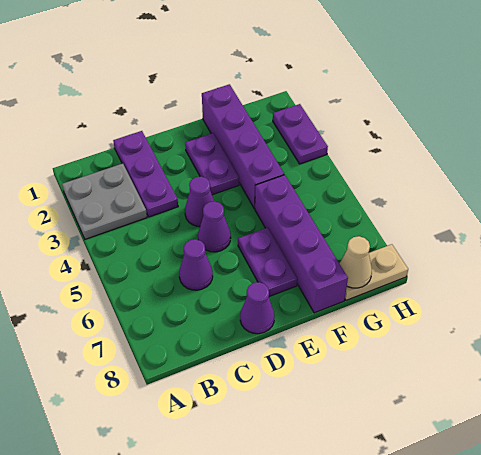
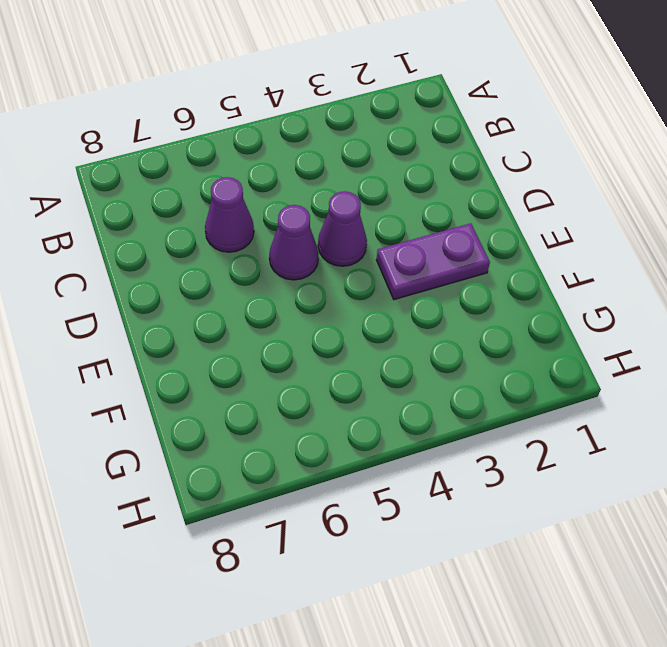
none -> grey plate A2:B3 level 1
none -> purple plate C1:C3 level 1
none -> purple cone D8 level 1

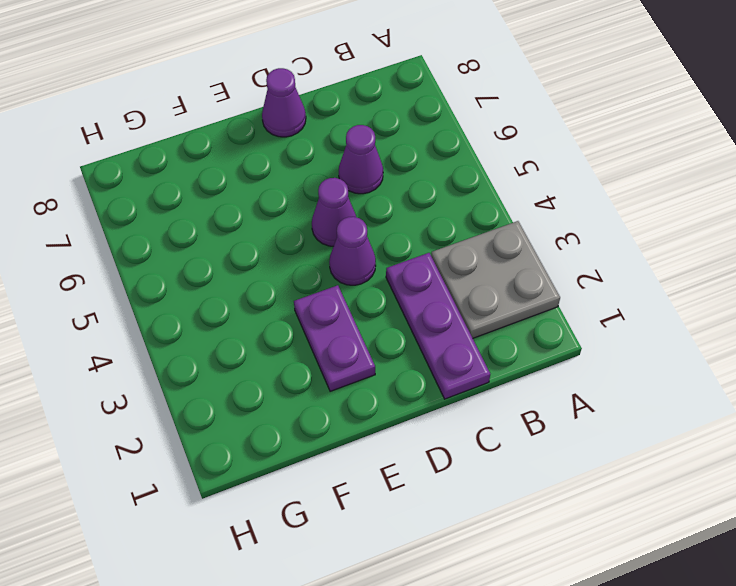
none -> purple plate E6:E7 level 1
none -> purple brick F1:F4 level 1
none -> purple brick F5:F8 level 1

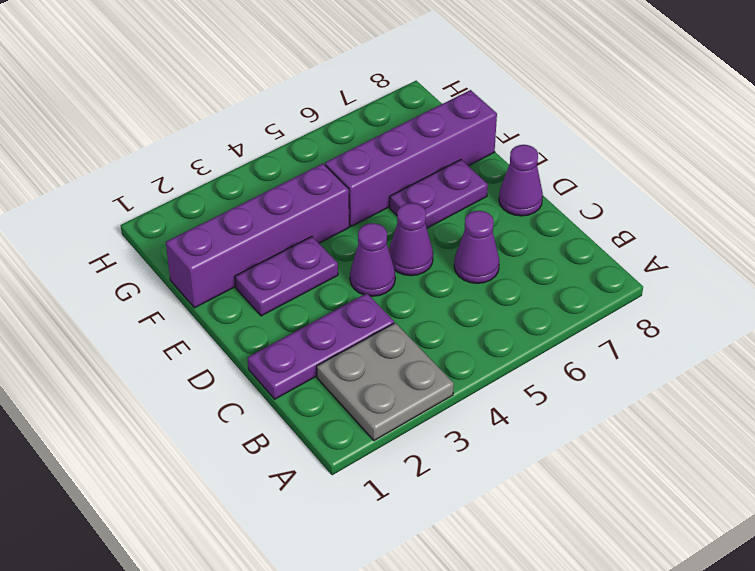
none -> tan plate G8:H8 level 1
none -> purple plate H2:H3 level 1
none -> tan cone G8 level 2

